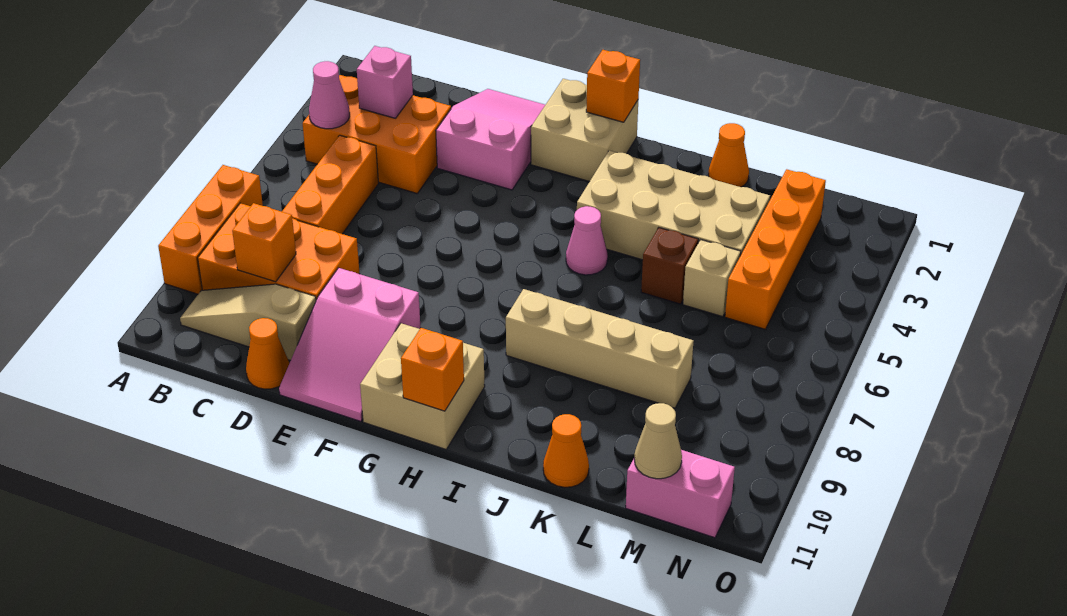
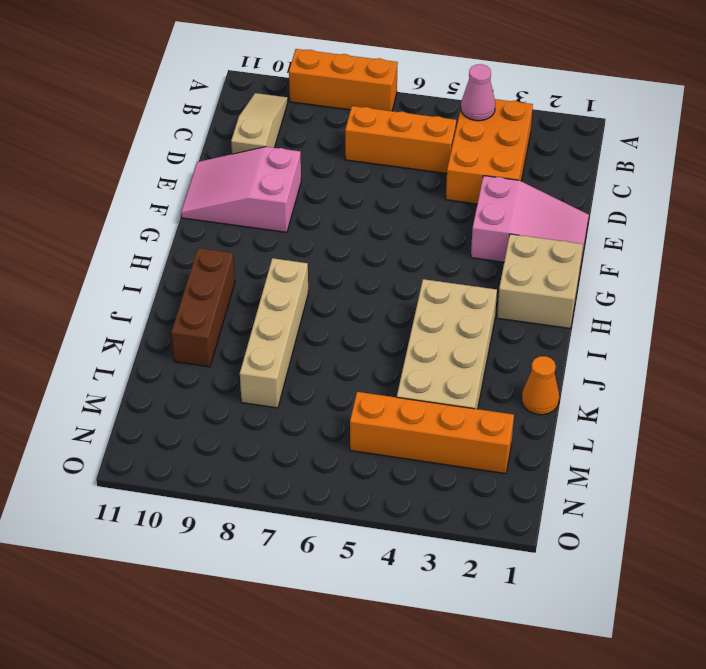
brown brick I10:K10 level 1 -> none
none -> orange brick B8:D9 level 1
none -> orange cone D11 level 1
none -> tan brick G10:H11 level 1

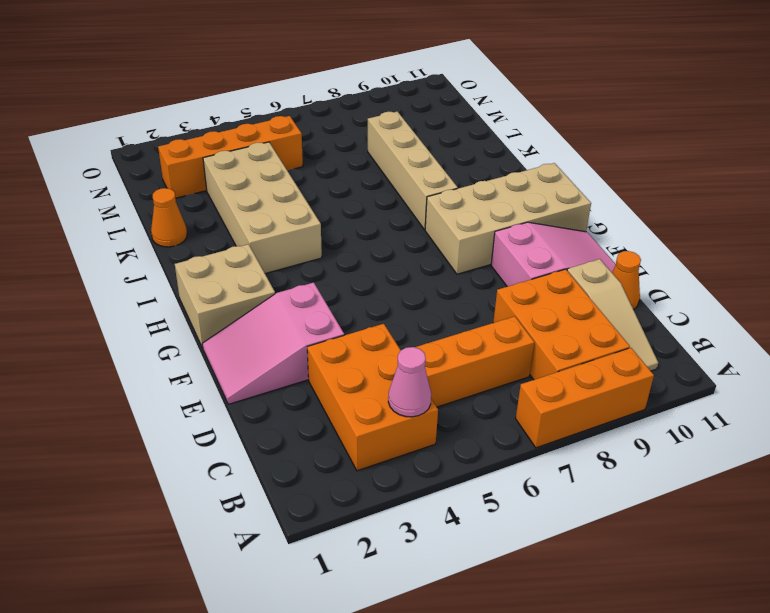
tan brick G8:H11 level 1 -> tan brick G10:H11 level 1
none -> pink cone I5 level 1
none -> brown brick K5 level 1
none -> orange cone K11 level 1

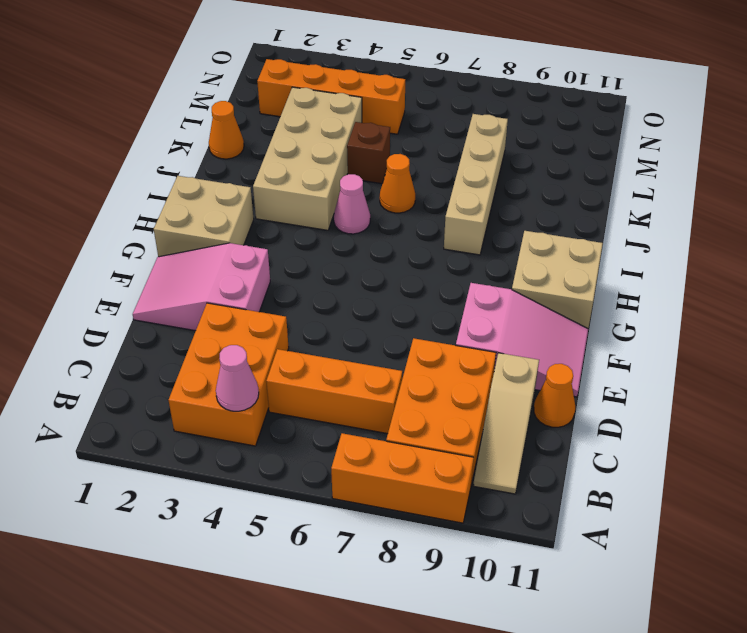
orange cone J6 level 1 -> orange cone K11 level 1
none -> tan brick L5 level 1
none -> pink brick M11:N11 level 1
none -> pink brick C3 level 2

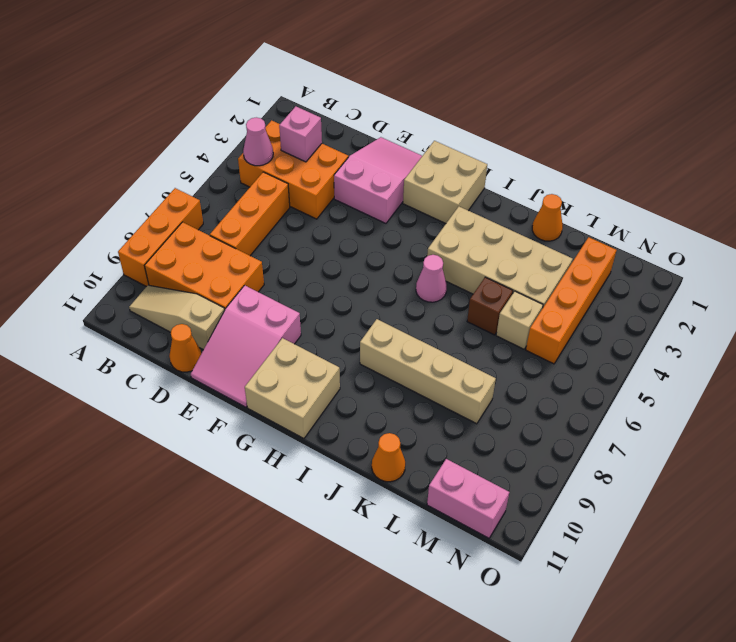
none -> orange brick C9 level 2
none -> orange brick H1 level 2
none -> orange brick H11 level 2

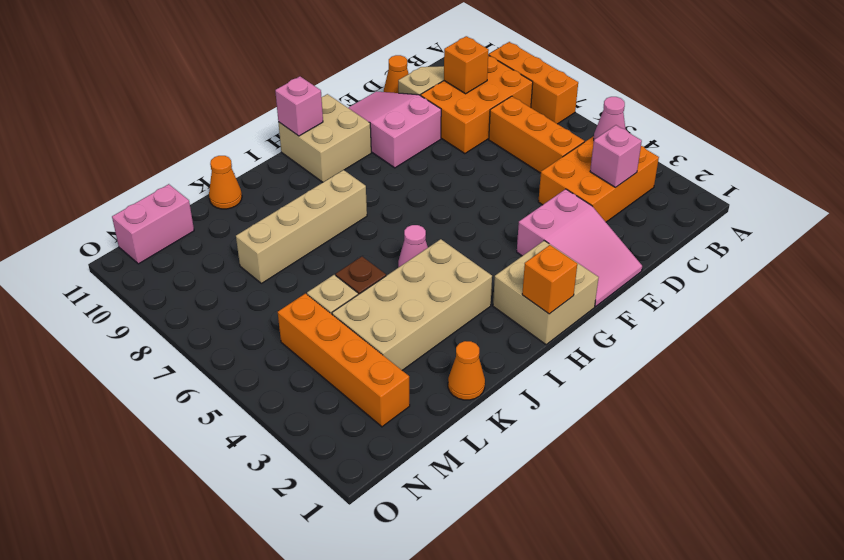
pink brick H11 level 2 -> orange brick H11 level 2
none -> tan cone M11 level 2

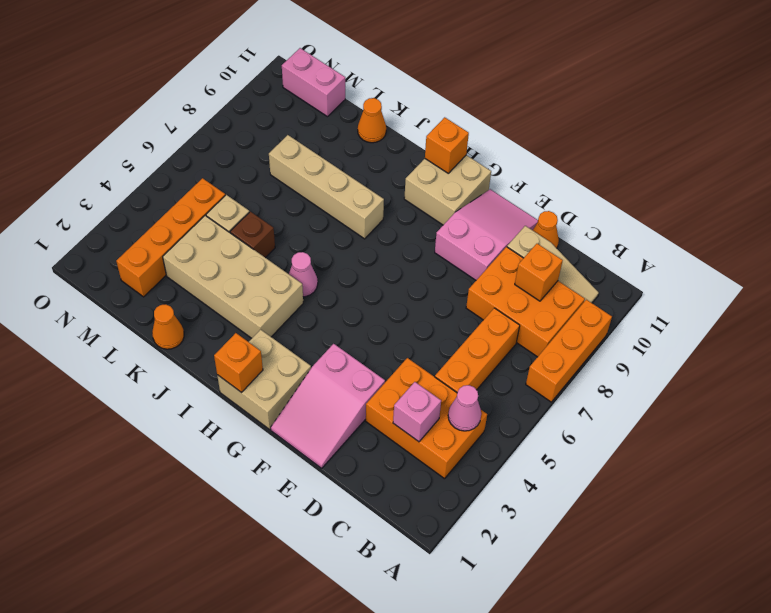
none -> tan cone M11 level 2

